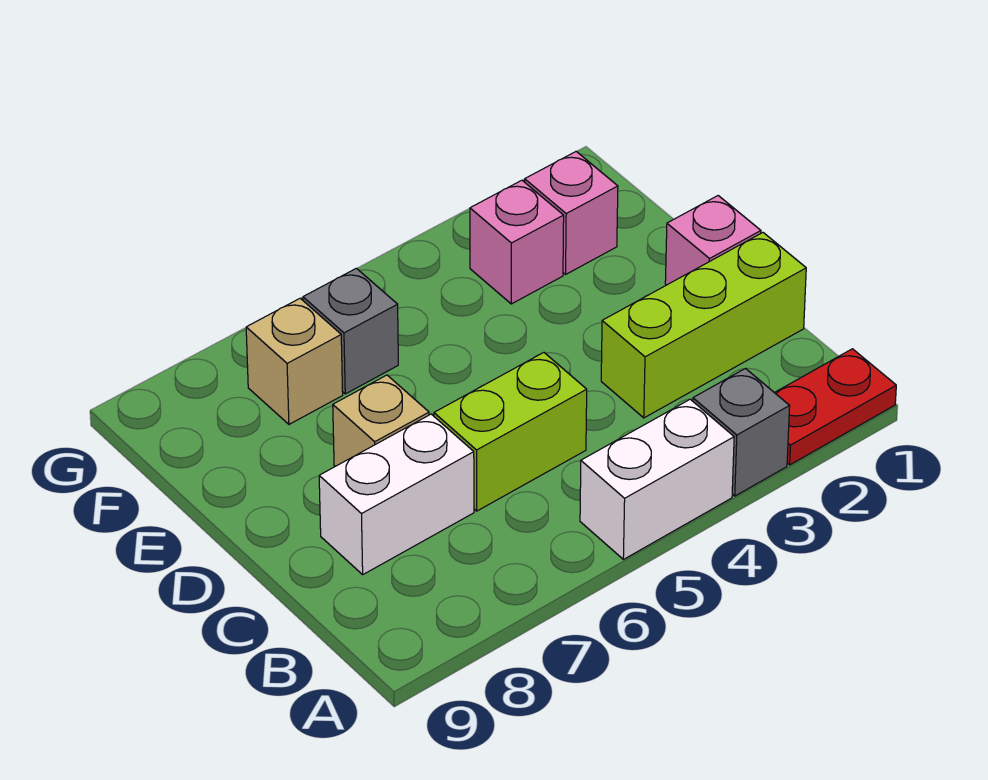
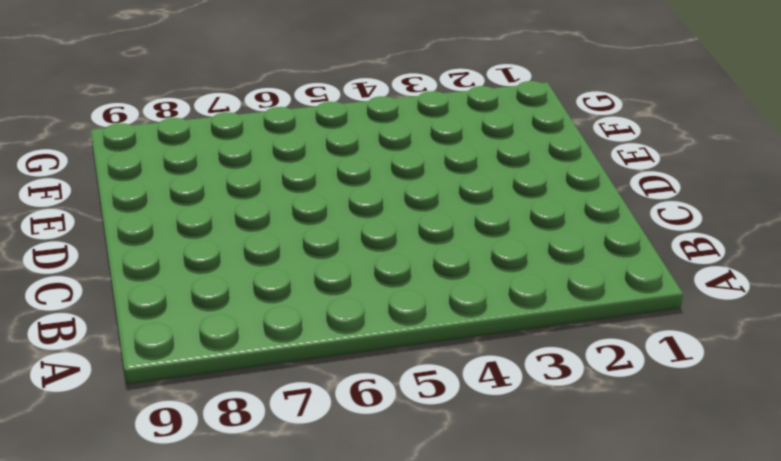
none -> red plate A1:A2 level 1
none -> grey brick A3 level 1
none -> white brick A4:A5 level 1

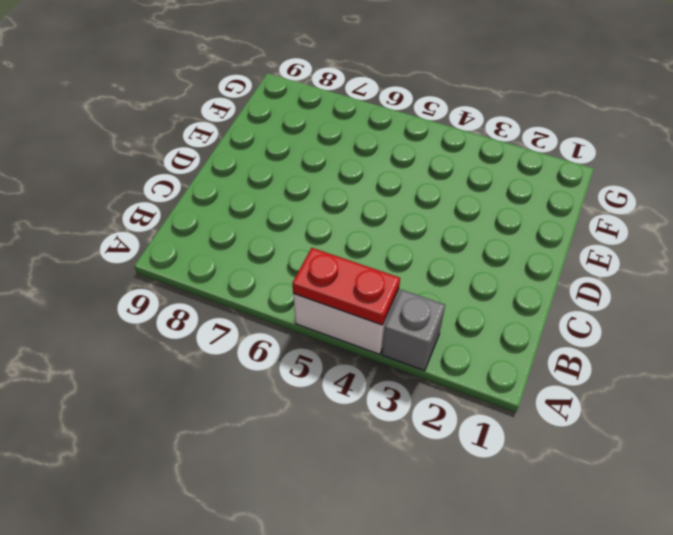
red plate A4:A5 level 2 -> red plate A1:A2 level 1
none -> lime brick C1:C3 level 1
none -> lime brick C5:C6 level 1
none -> white brick C7:C8 level 1

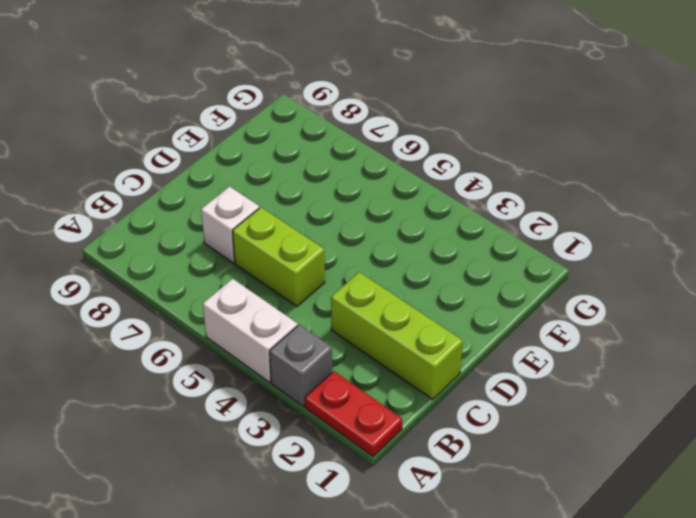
white brick C7 level 1 -> white brick C7:C8 level 1
none -> pink brick D1 level 1
none -> tan brick D7 level 1
none -> pink brick F2 level 1

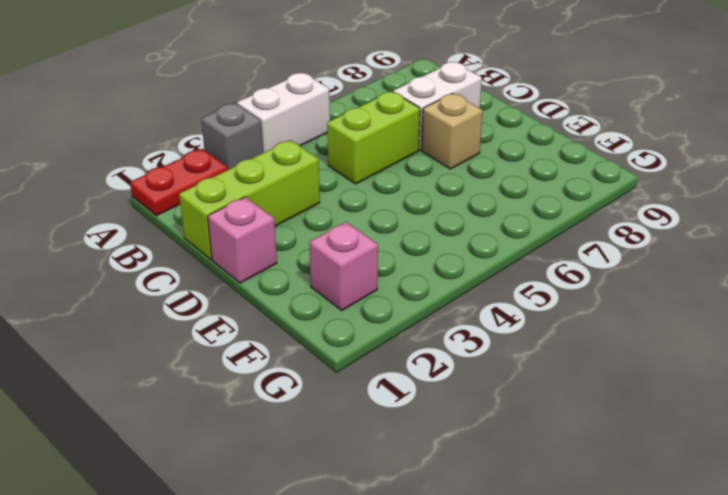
none -> pink brick F3 level 1
none -> grey brick F6 level 1
none -> tan brick F7 level 1

